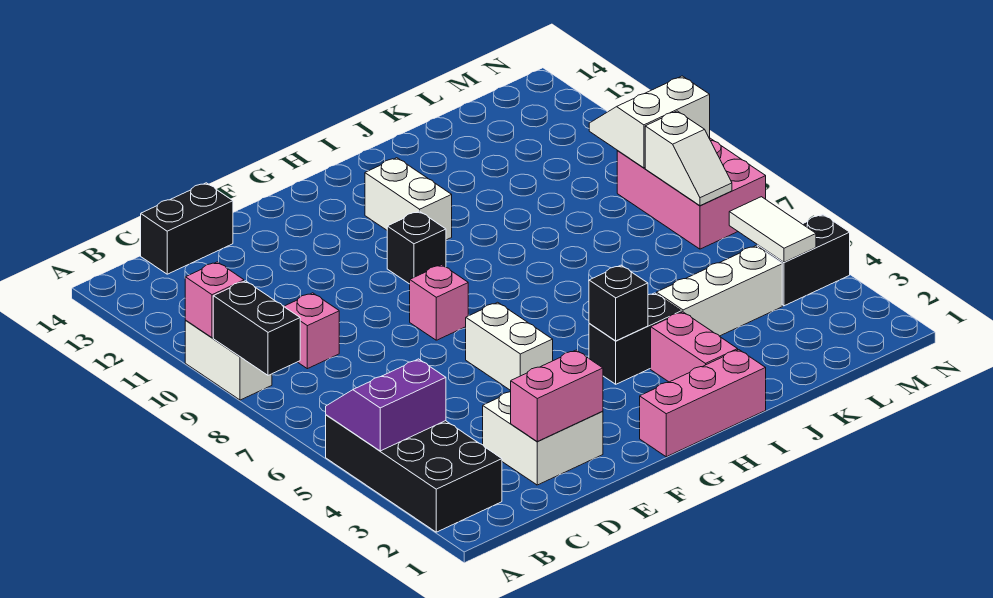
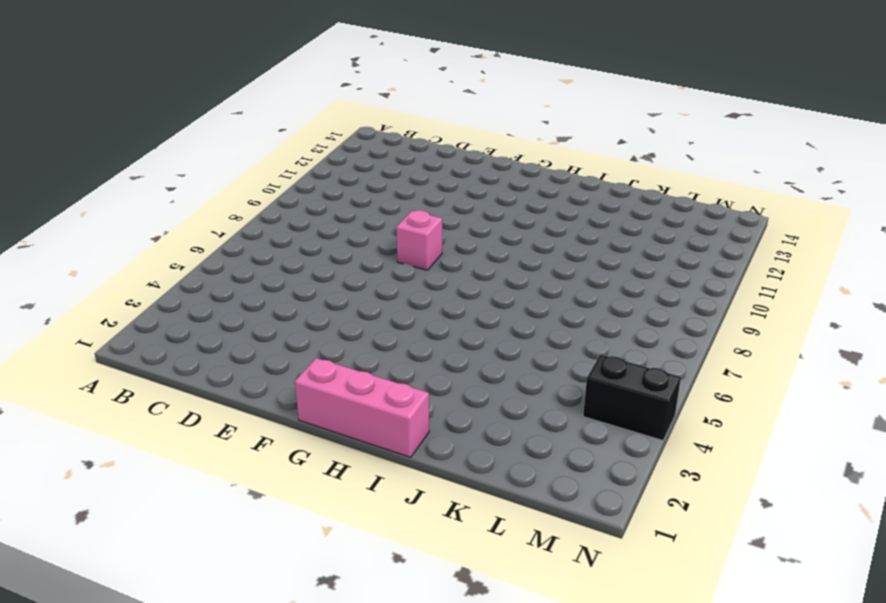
none -> black brick A2:B5 level 1
none -> white brick A9:A10 level 1
none -> pink brick C9 level 1

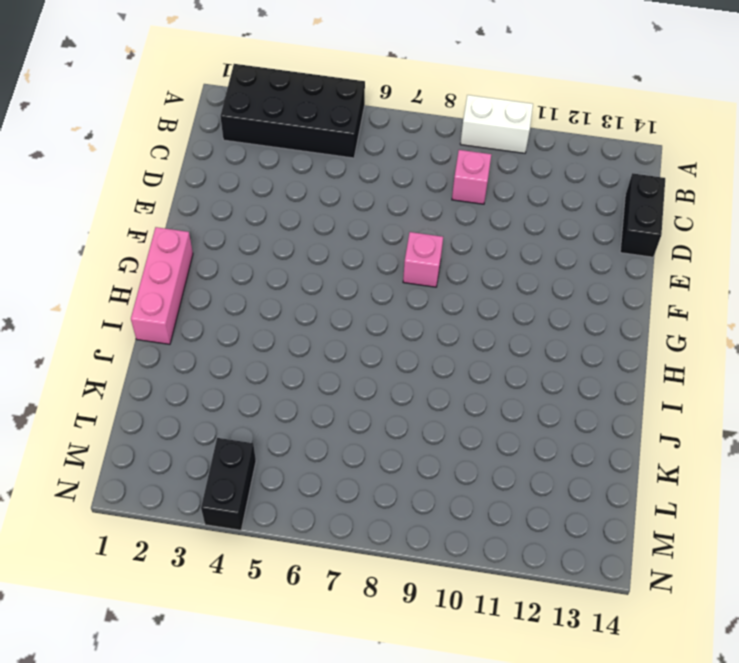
none -> white brick D2:E3 level 1
none -> white brick F5:F6 level 1
none -> black brick G10 level 1

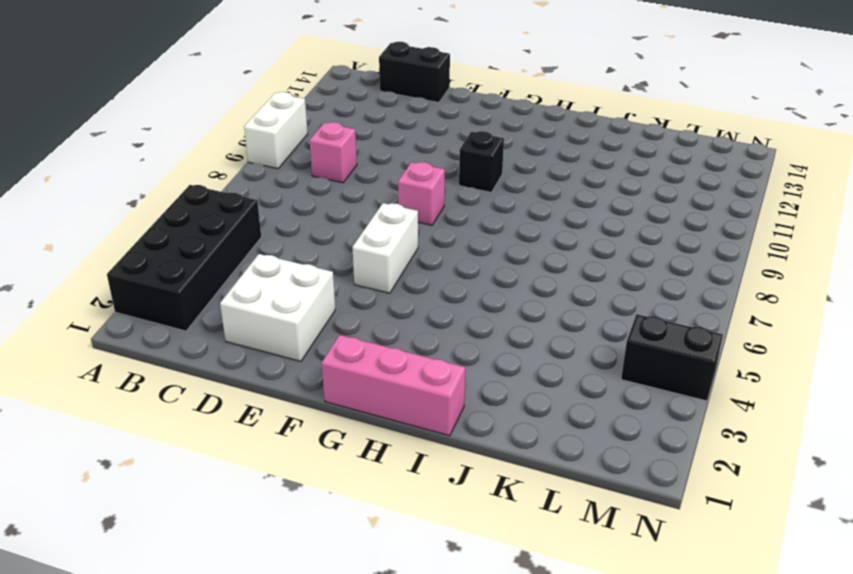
none -> black brick H4:I4 level 1
none -> white brick H11:H12 level 1
none -> pink brick I2:I3 level 1

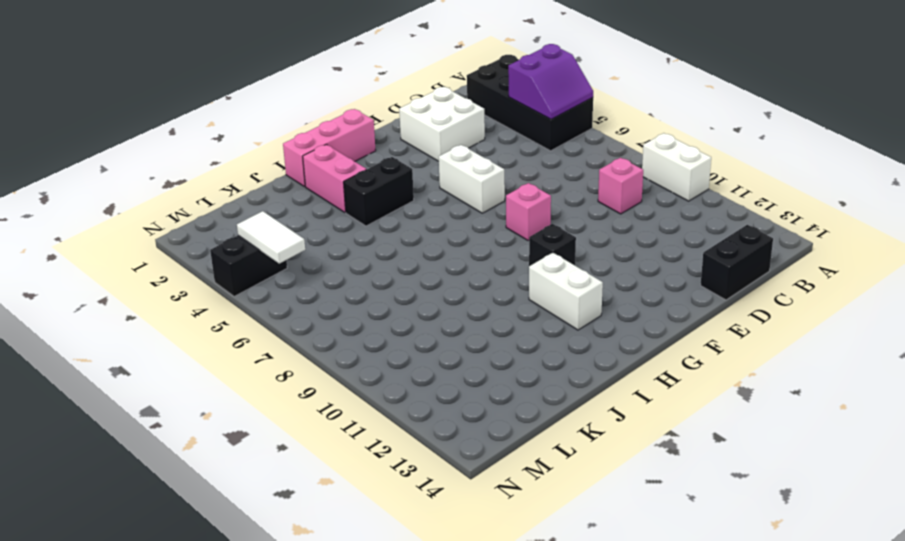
none -> white brick J4:L4 level 1
none -> pink brick M7:N9 level 1
none -> black brick A8:A9 level 2

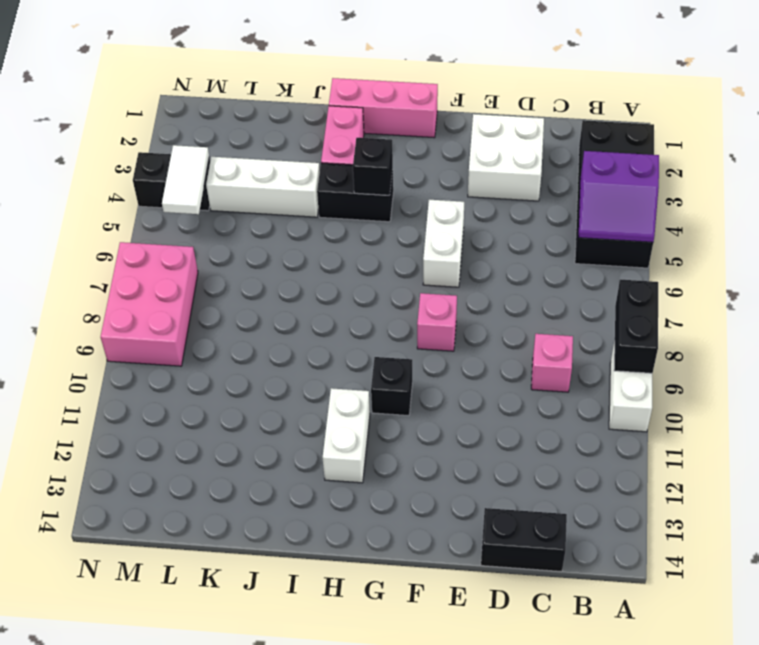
none -> pink brick A10 level 2
none -> pink brick D2:E2 level 2
none -> white slope M7:M8 level 2 top 8

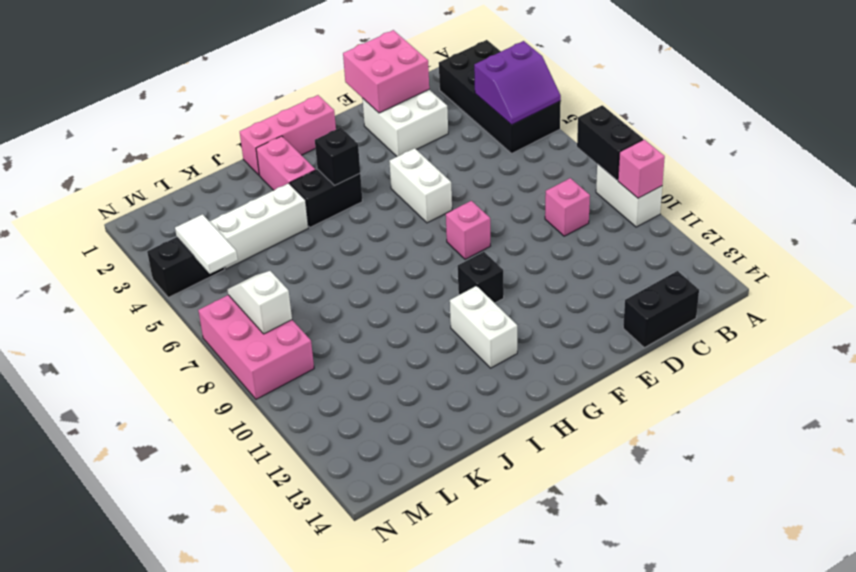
pink brick D1:E2 level 2 -> pink brick D2:E2 level 2
none -> white slope M9:N10 level 2 top 9

